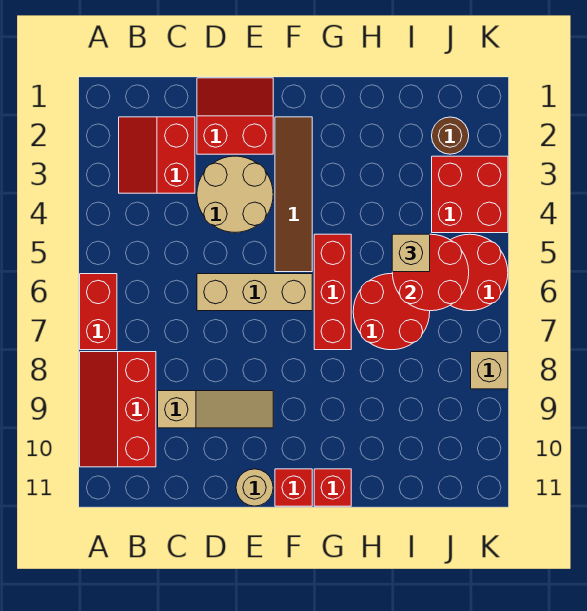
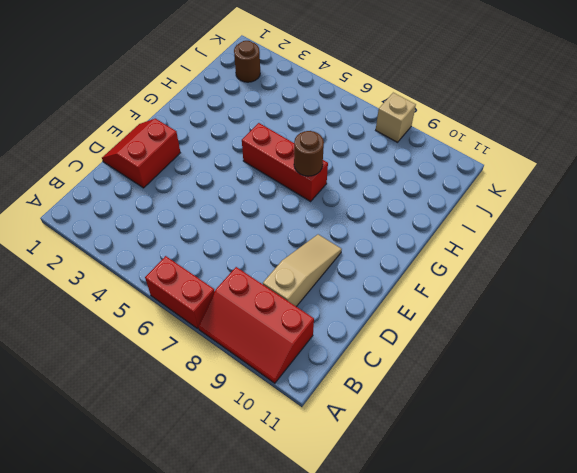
brown round brick G7 level 2 -> none
none -> red slope B2:C3 level 1 top C
none -> tan round brick D3:E4 level 1
none -> tan brick D6:F6 level 1

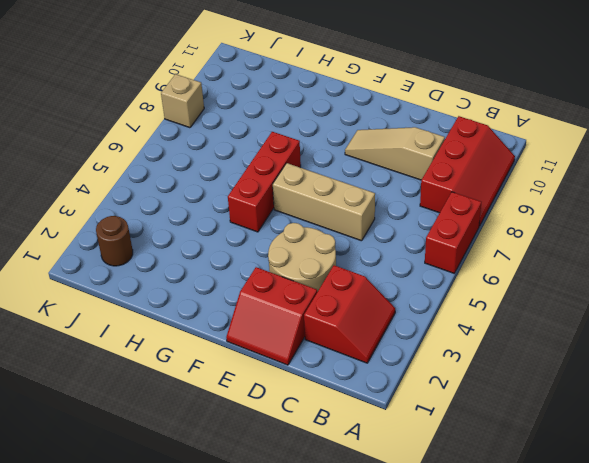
none -> tan round brick E11 level 1
none -> brown tile F2:F5 level 1
none -> red brick F11 level 1

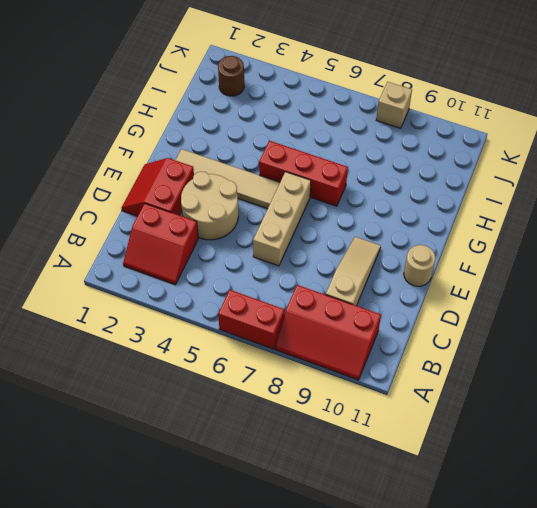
tan tile F2:F5 level 1 -> brown tile F2:F5 level 1
none -> red brick F11 level 1
none -> red brick G11 level 1
none -> red round brick H6:I7 level 1

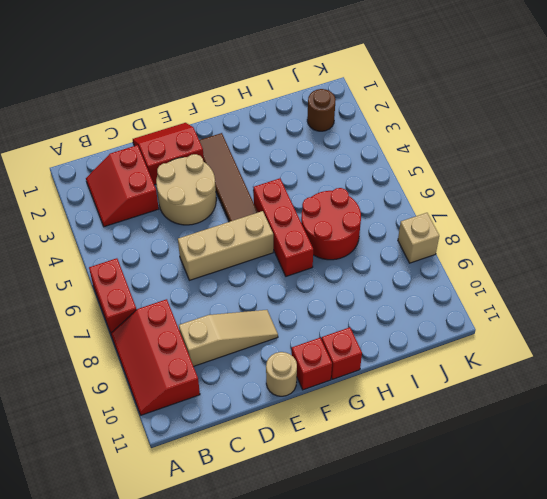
none -> red brick J3:K4 level 1
none -> red round brick J5:K6 level 1
none -> red round brick I5:J6 level 2

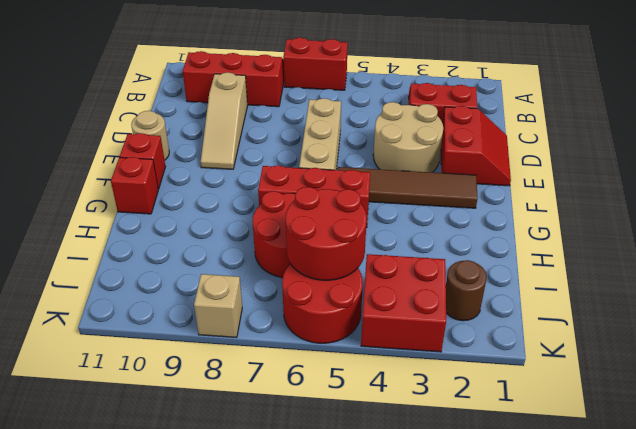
none -> tan brick I5 level 3

